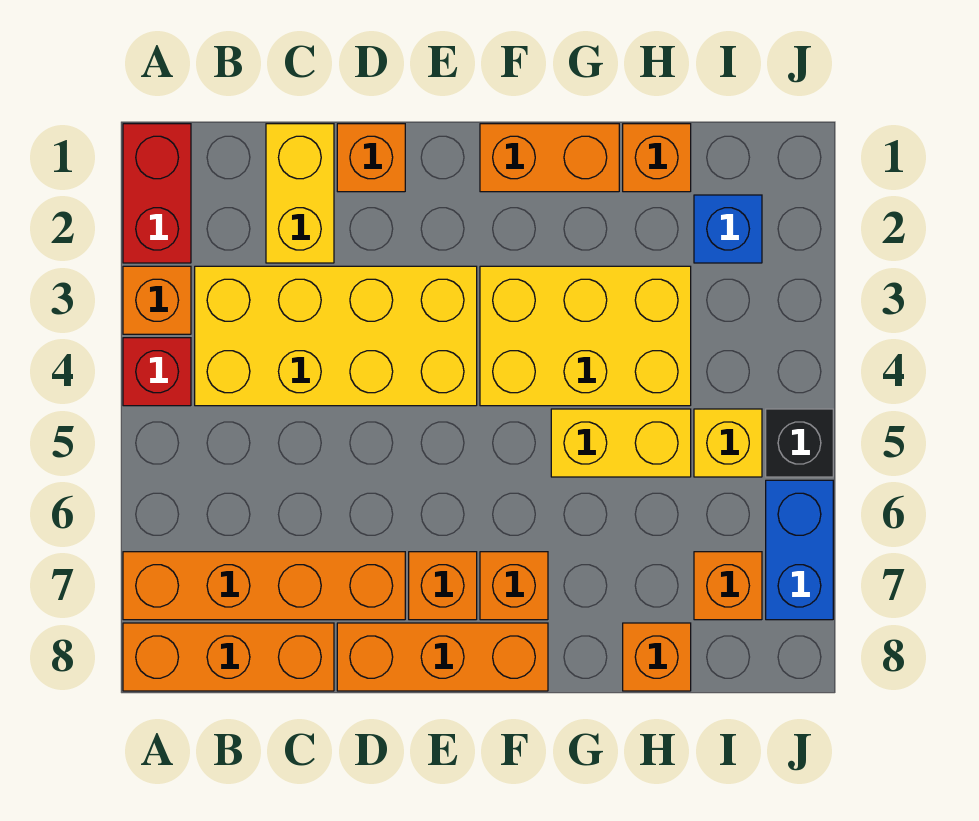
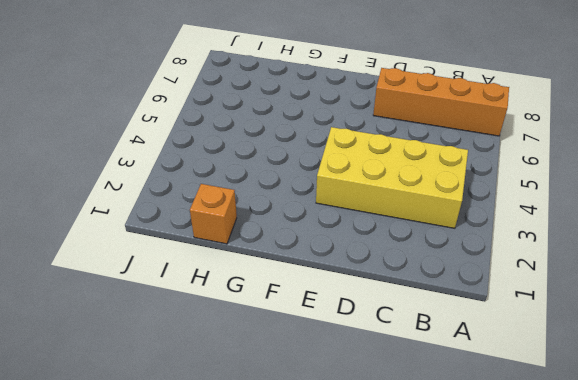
none -> red brick A1:A2 level 1
none -> orange brick A3 level 1
none -> red brick A4 level 1

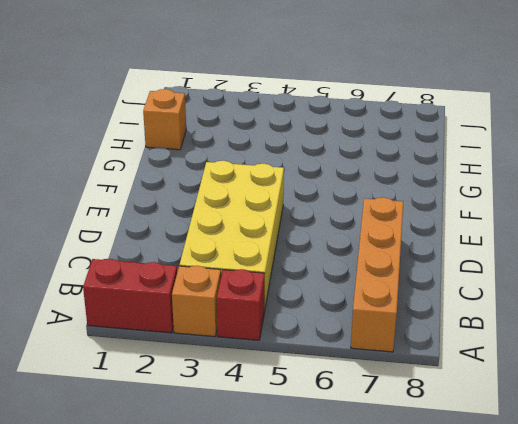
none -> orange brick A8:C8 level 1
none -> yellow brick C1:C2 level 1
none -> orange brick D1 level 1

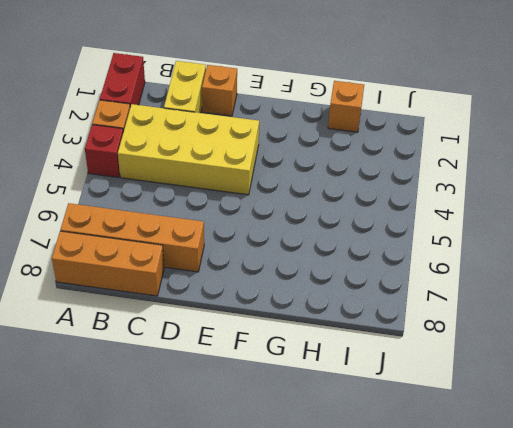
none -> orange brick D8:F8 level 1
none -> orange brick E7 level 1
none -> orange brick F1:G1 level 1

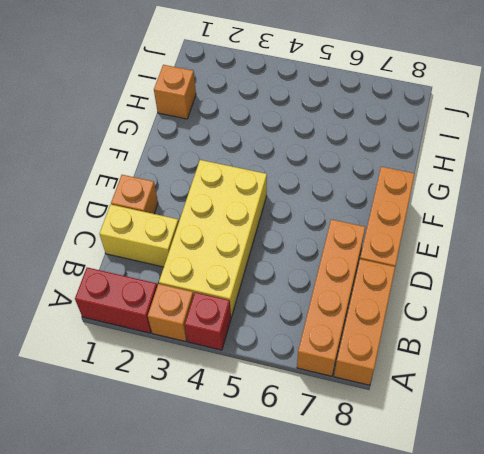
none -> orange brick E7 level 1
none -> orange brick F1:G1 level 1
none -> yellow brick F3:H4 level 1

